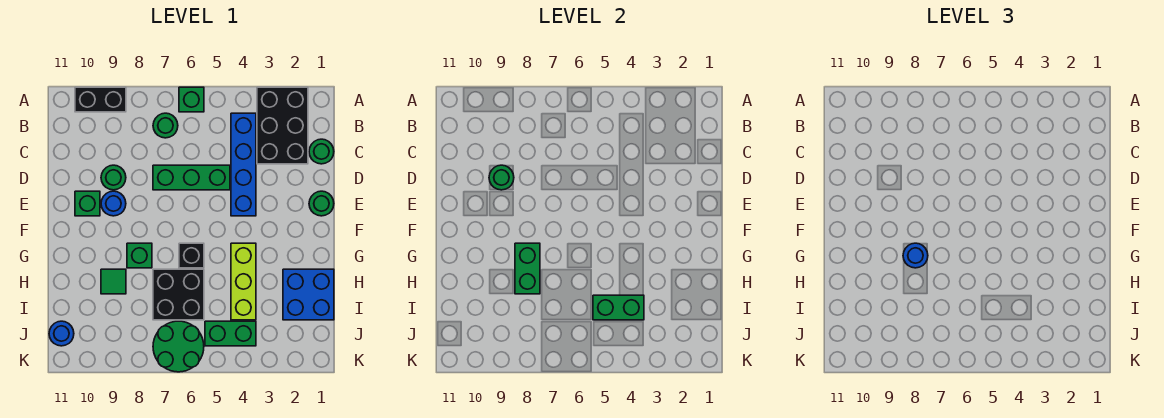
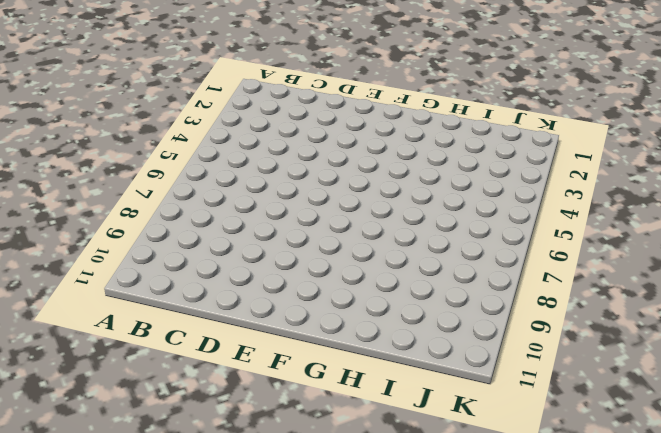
none -> black brick A2:C3 level 1
none -> green brick A6 level 1
none -> black brick A9:A10 level 1

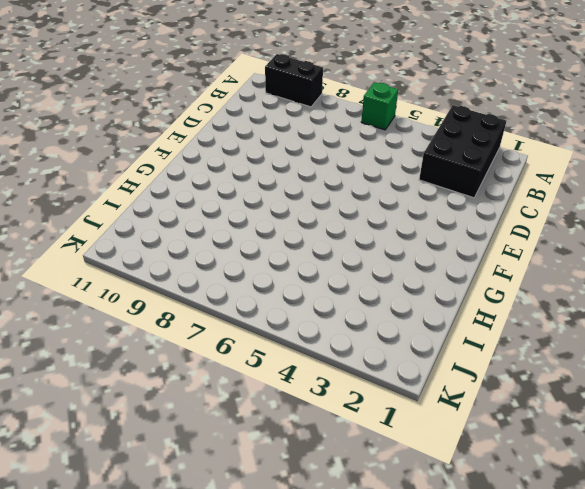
none -> blue brick B4:E4 level 1
none -> green round brick B7 level 1
none -> green round brick C1 level 1

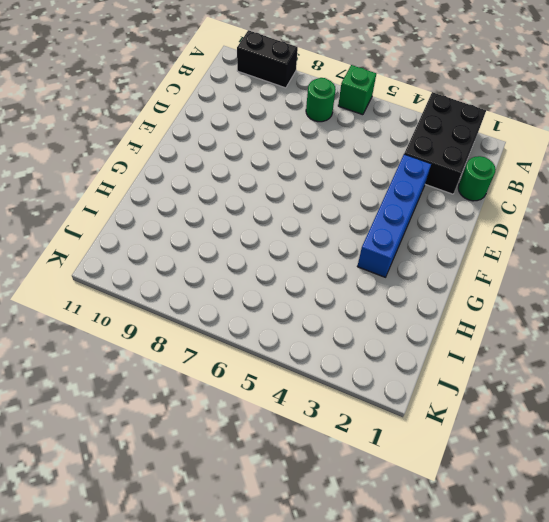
blue brick D3:G3 level 1 -> blue brick B4:E4 level 1
none -> green brick D5:D7 level 1
none -> green round brick D9 level 1
none -> green round brick E1 level 1

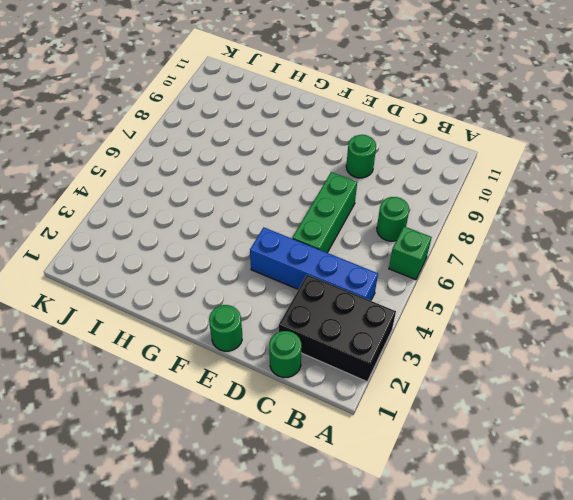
none -> black brick A9:A10 level 1
none -> blue round brick E9 level 1
none -> green brick E10 level 1

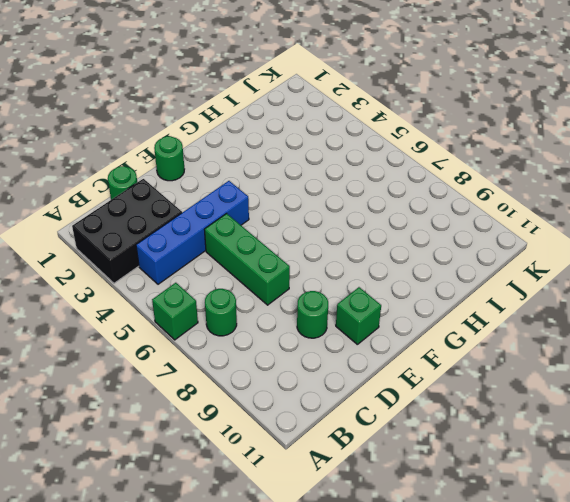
none -> black brick A9:A10 level 1
none -> blue round brick E9 level 1
none -> lime brick G4:I4 level 1

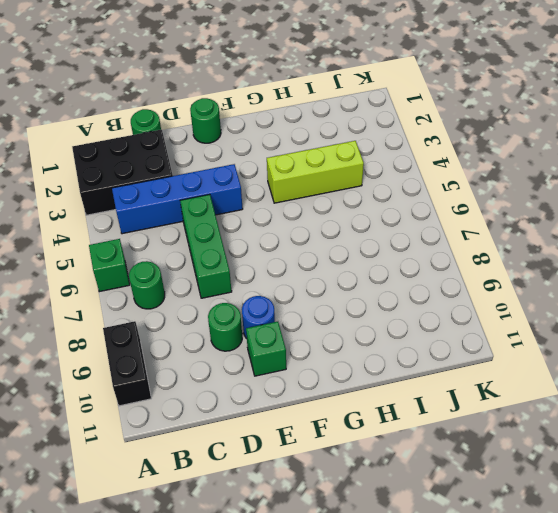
none -> black brick G6 level 1
none -> green brick G8 level 1
none -> blue brick H1:I2 level 1

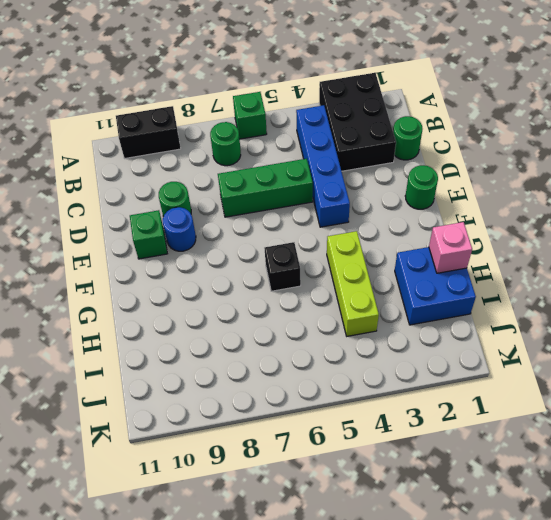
pink brick H1 level 2 -> none
none -> green brick G8 level 1
none -> black brick H6:I7 level 1
none -> green tile H9 level 1

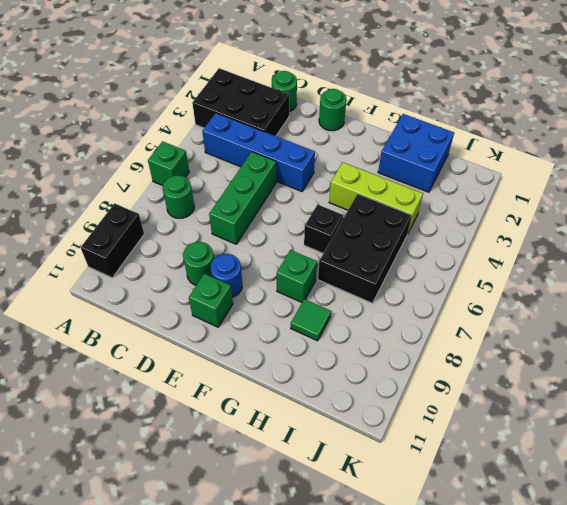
black brick H5:I7 level 1 -> black brick H6:I7 level 1
none -> green brick J4:J5 level 1
none -> green round brick J6:K7 level 1
none -> blue round brick J11 level 1

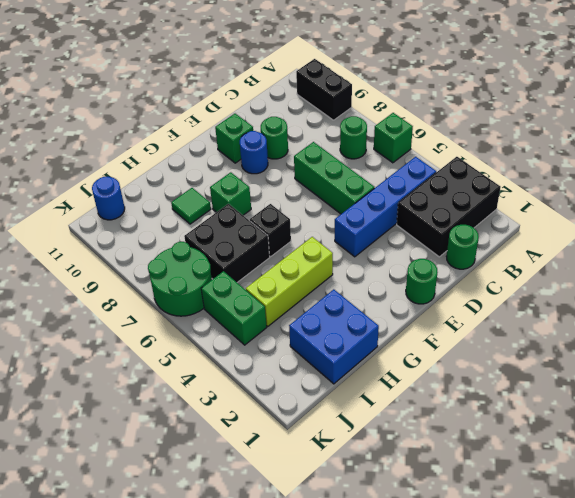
none -> green round brick D9 level 2
none -> green brick G8:H8 level 2
none -> green brick I4:I5 level 2

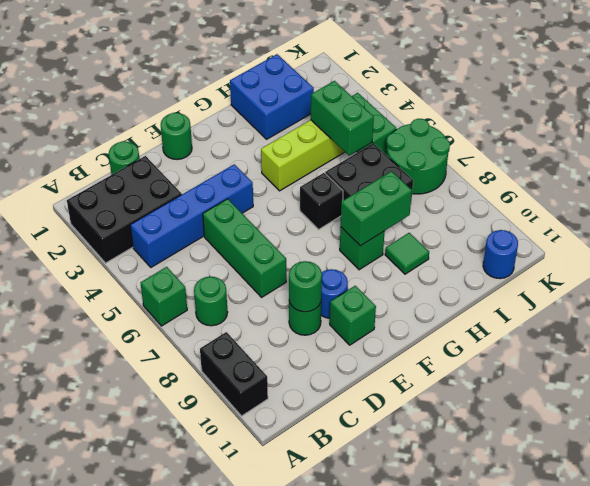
none -> blue round brick G8 level 3

